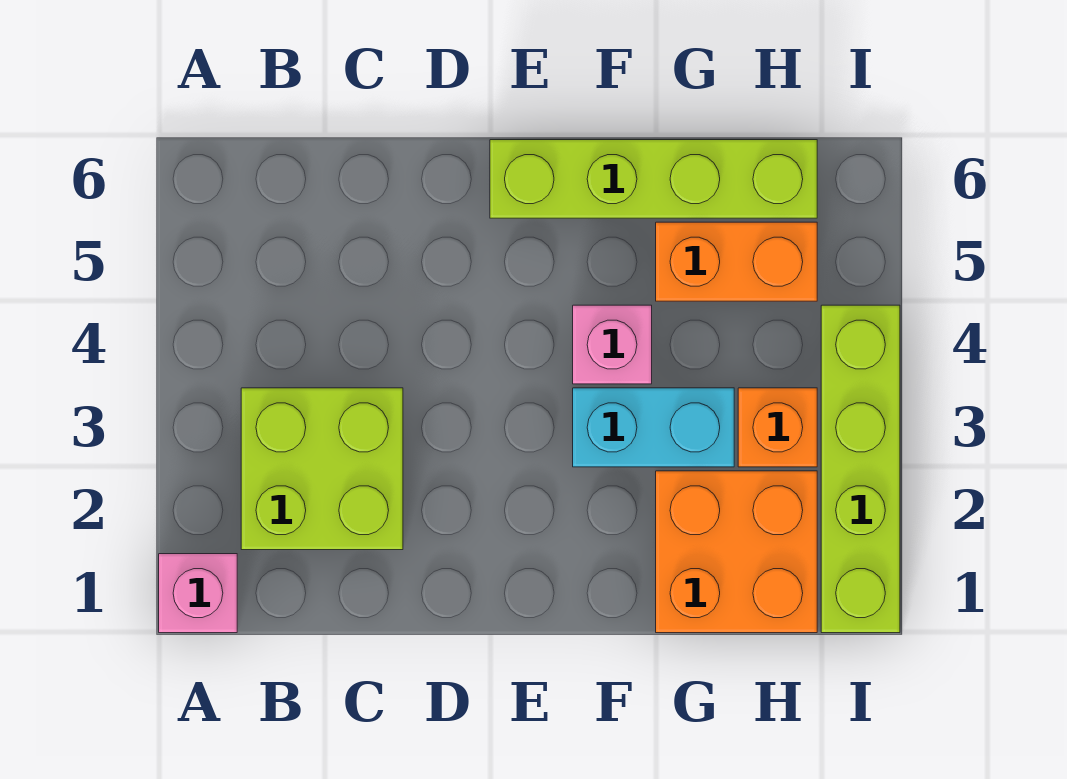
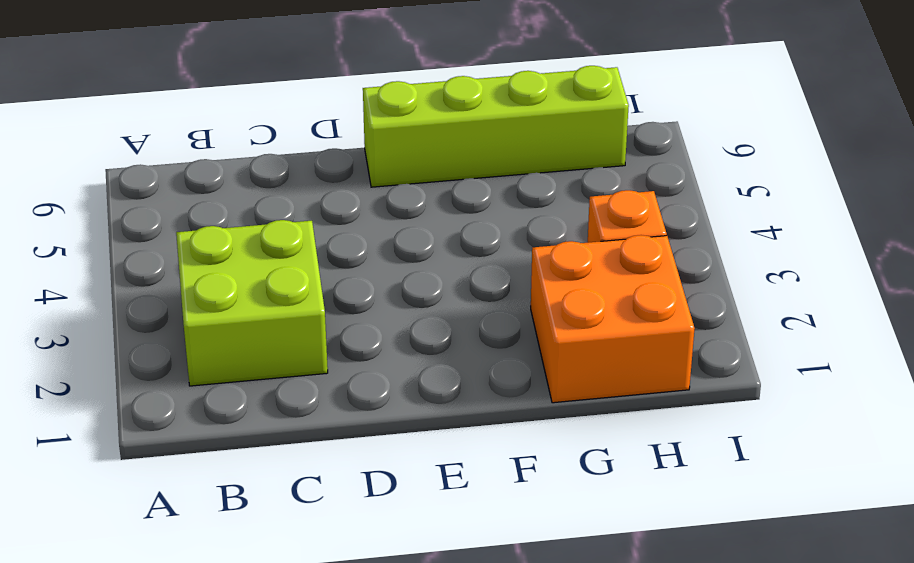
none -> pink brick A1 level 1
none -> cyan brick F3:G3 level 1

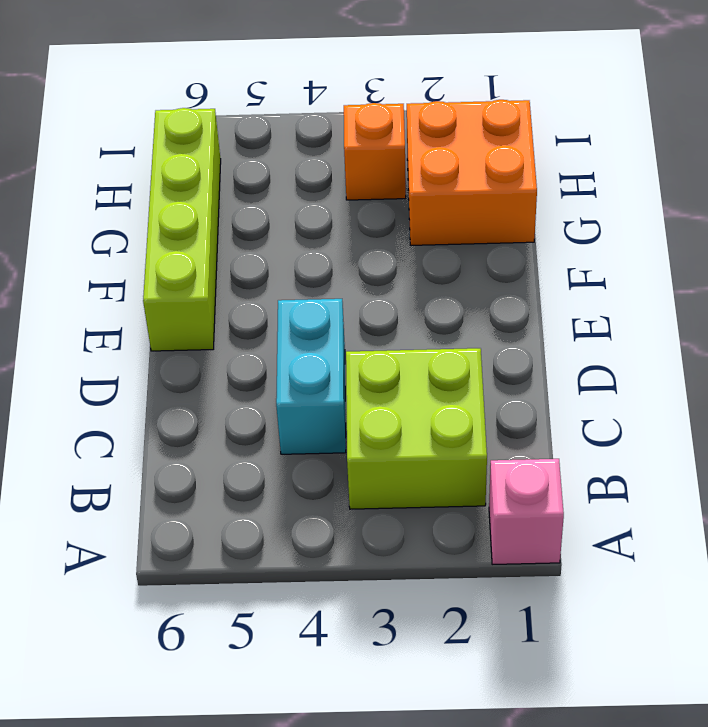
cyan brick C4:D4 level 1 -> cyan brick F3:G3 level 1
none -> pink brick F4 level 1
none -> orange brick G5:H5 level 1

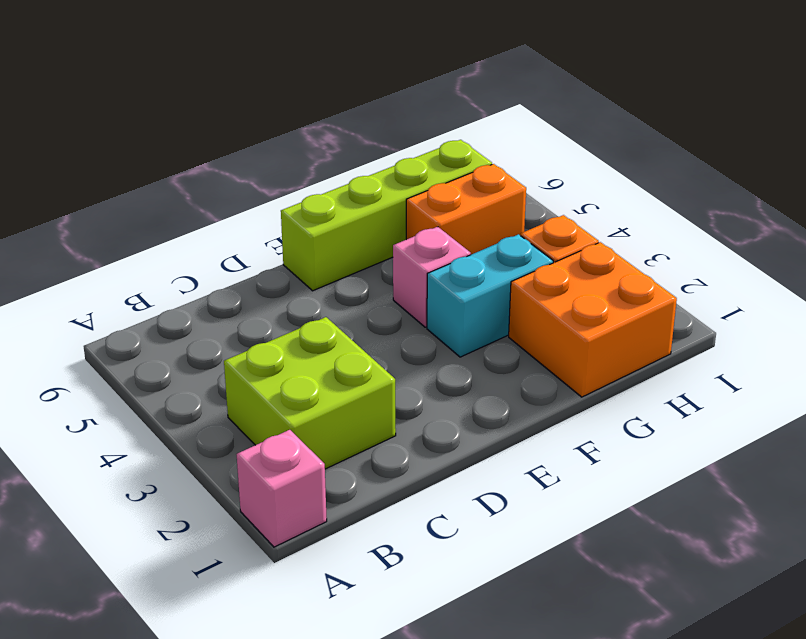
none -> lime brick I1:I4 level 1

